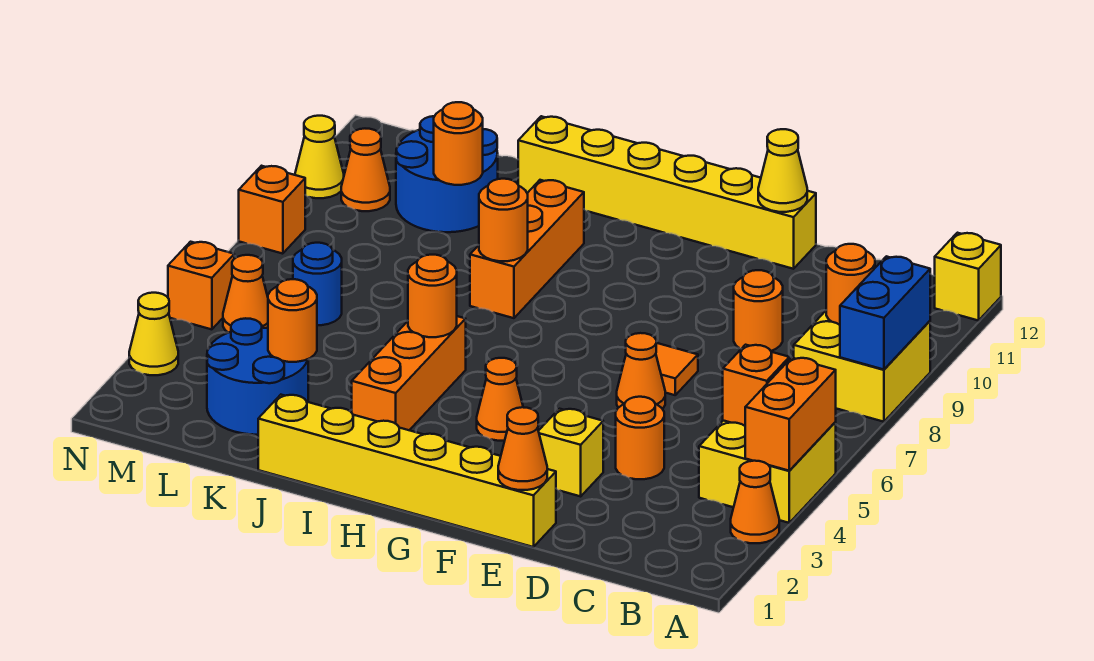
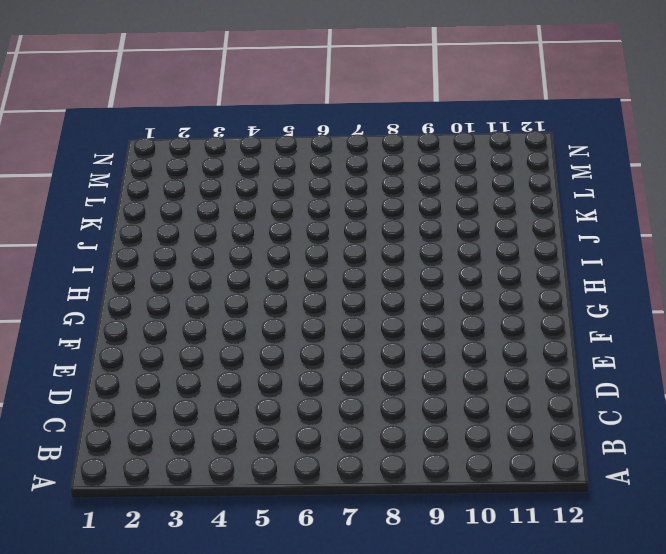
none -> orange cone A3 level 1
none -> yellow brick A4:B5 level 1
none -> yellow brick A8:B9 level 1
none -> yellow brick A12 level 1

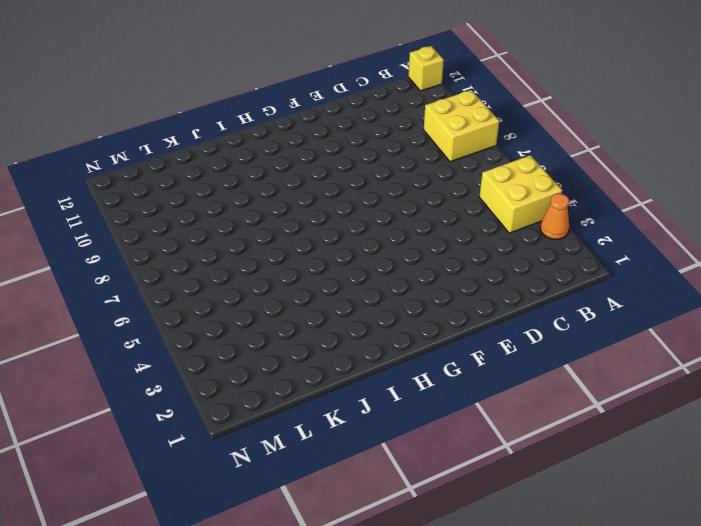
none -> orange round brick D4 level 1
none -> orange round brick D9 level 1
none -> yellow brick E1:J1 level 1
none -> yellow brick E3 level 1

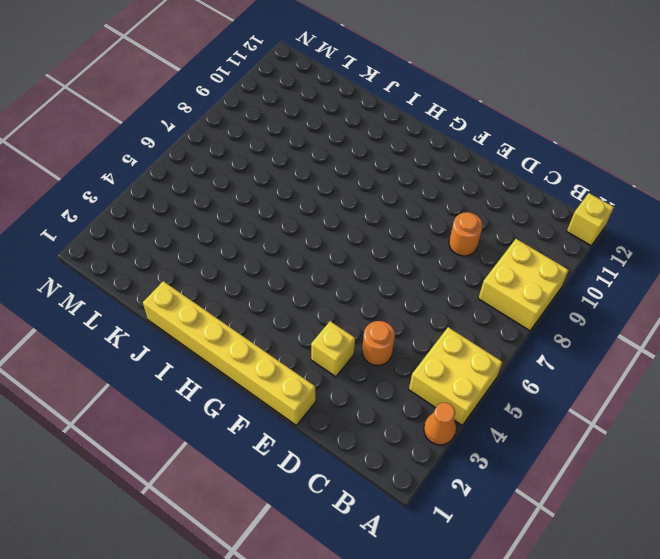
none -> orange cone E6 level 1
none -> orange tile E7 level 1
none -> yellow brick E12:J12 level 1
none -> orange cone G4 level 1

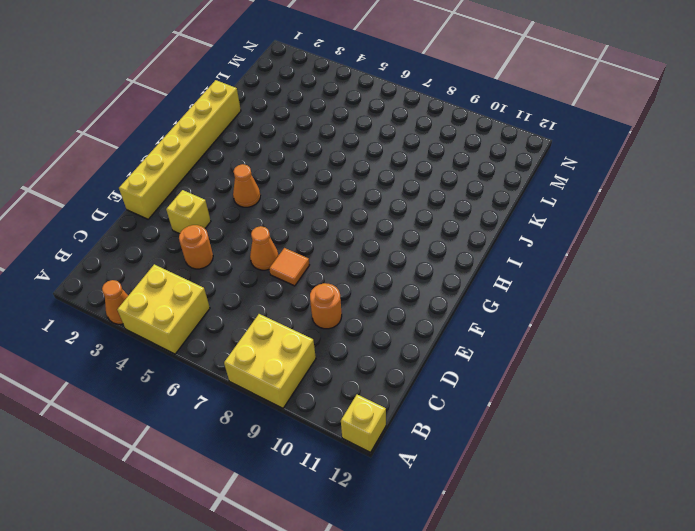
none -> yellow brick E12:J12 level 1
none -> orange brick I3:I5 level 1
none -> orange brick I8:I10 level 1
none -> blue round brick K2:L3 level 1

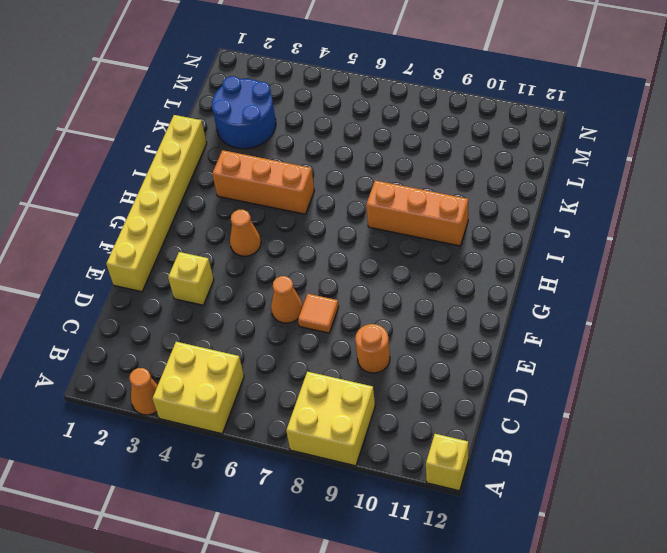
none -> orange round brick D4 level 1
none -> yellow brick E12:J12 level 1
none -> blue round brick K10:L11 level 1
none -> blue round brick L6 level 1

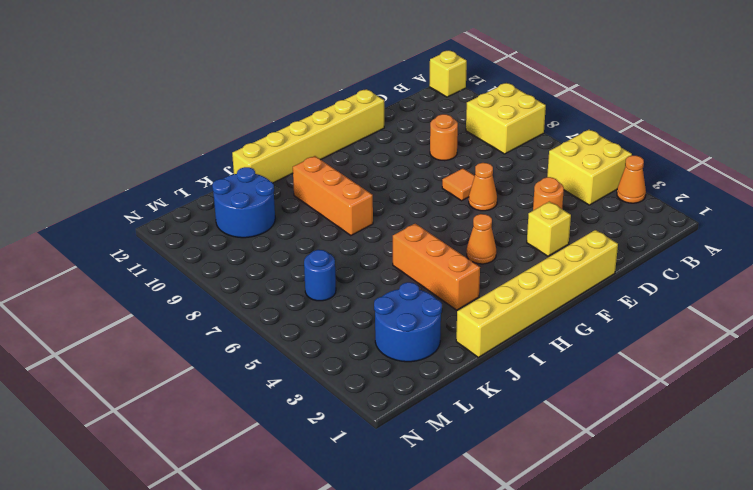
none -> orange cone M5 level 1
none -> orange cone M10 level 1
none -> yellow cone N3 level 1
none -> orange brick N5 level 1

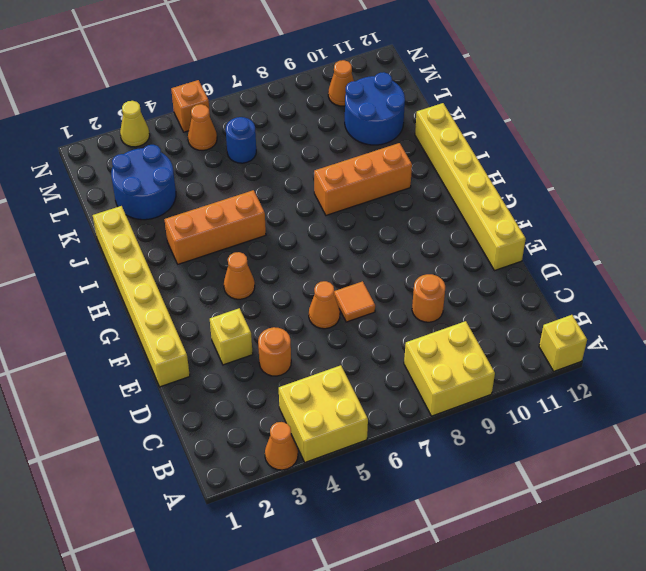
none -> orange brick N8 level 1
none -> yellow cone N10 level 1
none -> orange brick A4:A5 level 2
none -> blue brick A8:A9 level 2

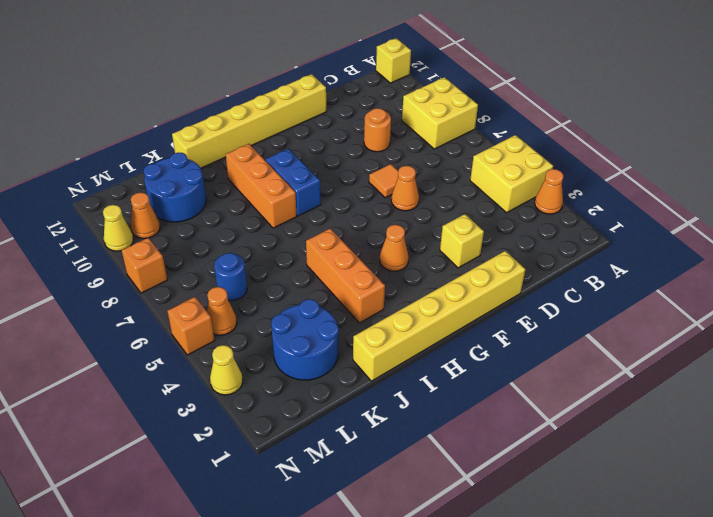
blue brick H8:H9 level 1 -> blue brick A8:A9 level 2
none -> orange round brick D4 level 1
none -> orange brick A4:A5 level 2
none -> orange brick B5 level 2
none -> orange round brick B9 level 2

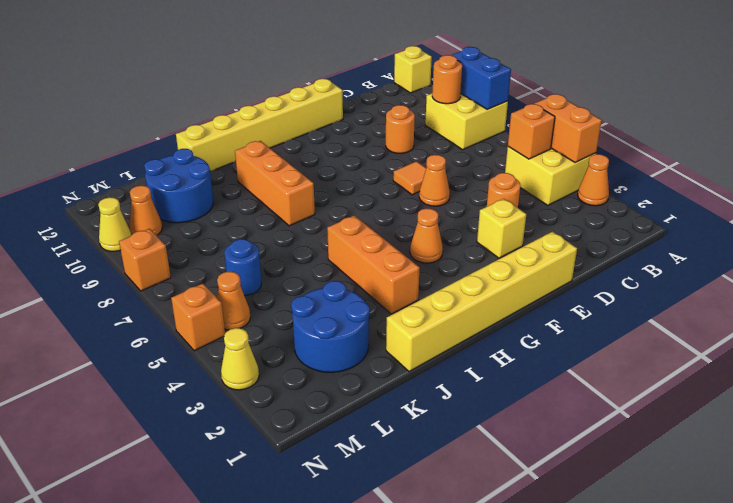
none -> orange cone E1 level 2
none -> yellow cone E12 level 2
none -> orange round brick I5 level 2
none -> orange round brick I8 level 2

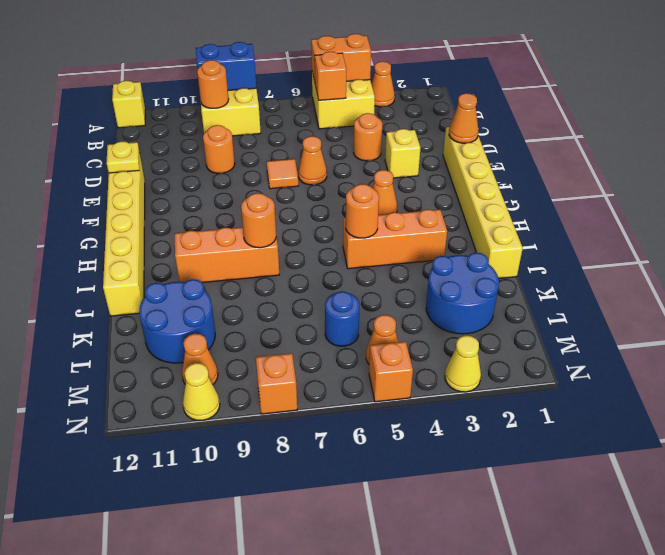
yellow plate E12 level 2 -> yellow cone E12 level 2
none -> orange round brick K3 level 2
none -> orange round brick K10 level 2

